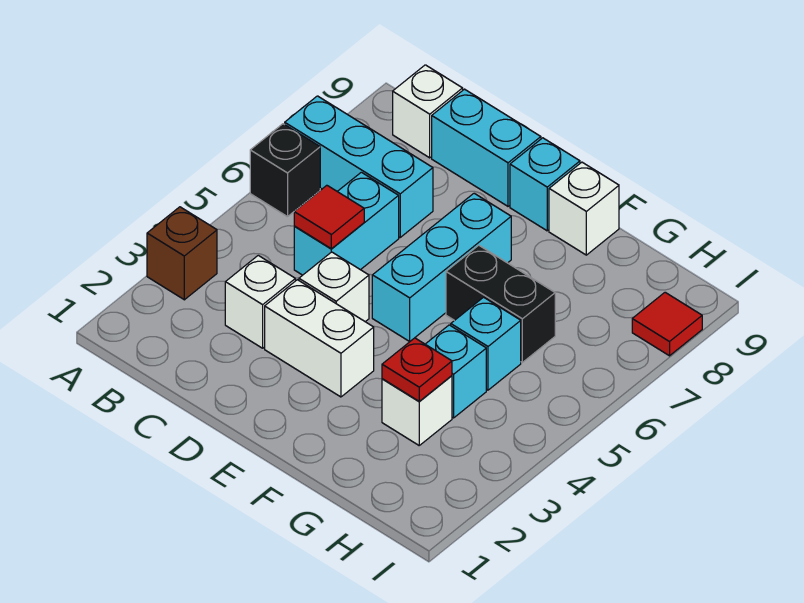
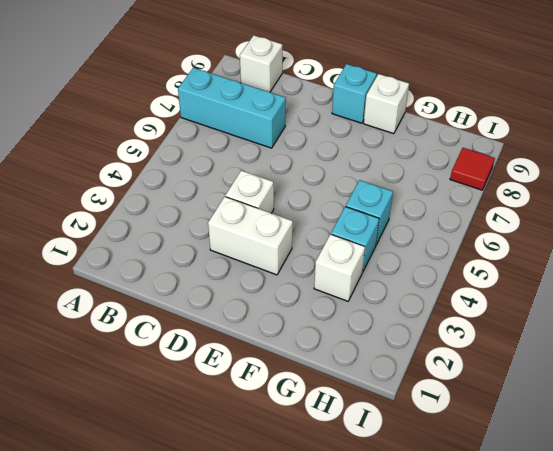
none -> brown brick A3 level 1
none -> black brick A6 level 1
none -> white brick C3 level 1

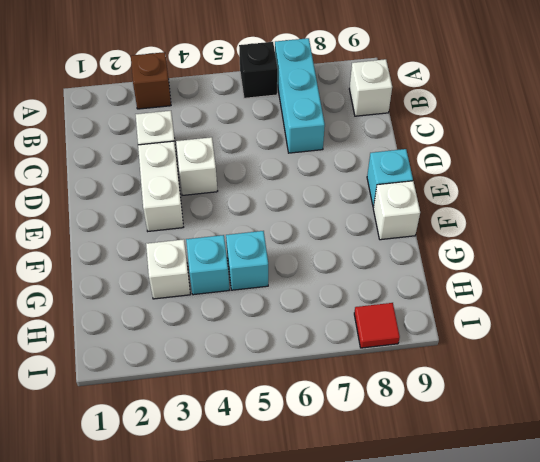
none -> cyan brick C5:C6 level 1
none -> cyan brick C9:D9 level 1
none -> cyan brick E5:E7 level 1

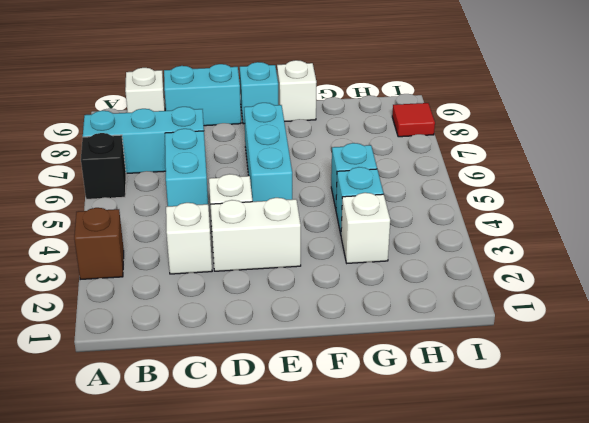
none -> black brick F6:G6 level 1
none -> red tile C5 level 2
none -> red plate G3 level 2

